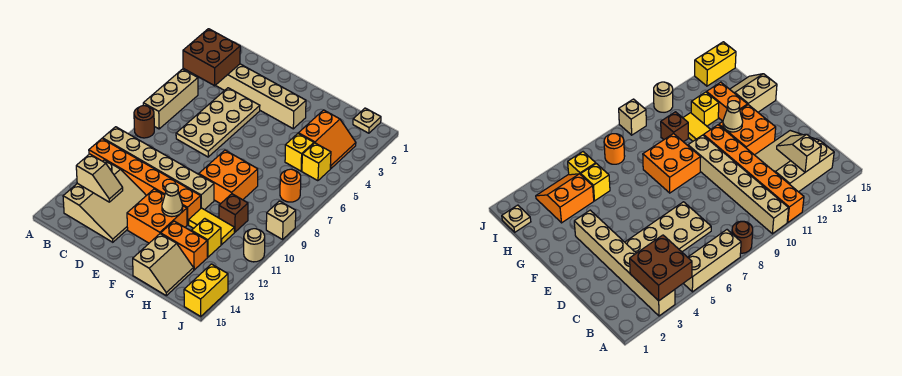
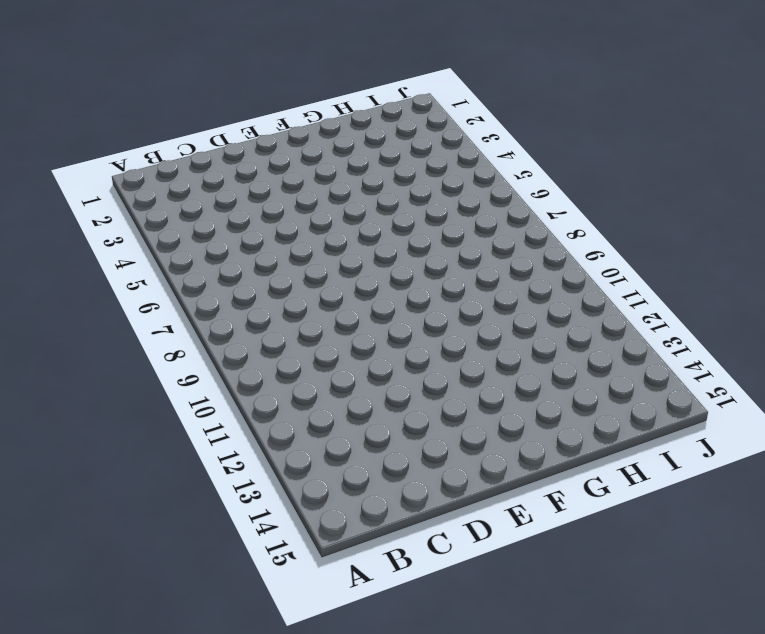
none -> tan brick A3:F3 level 1
none -> tan brick A5:A7 level 1
none -> brown round brick A8 level 1

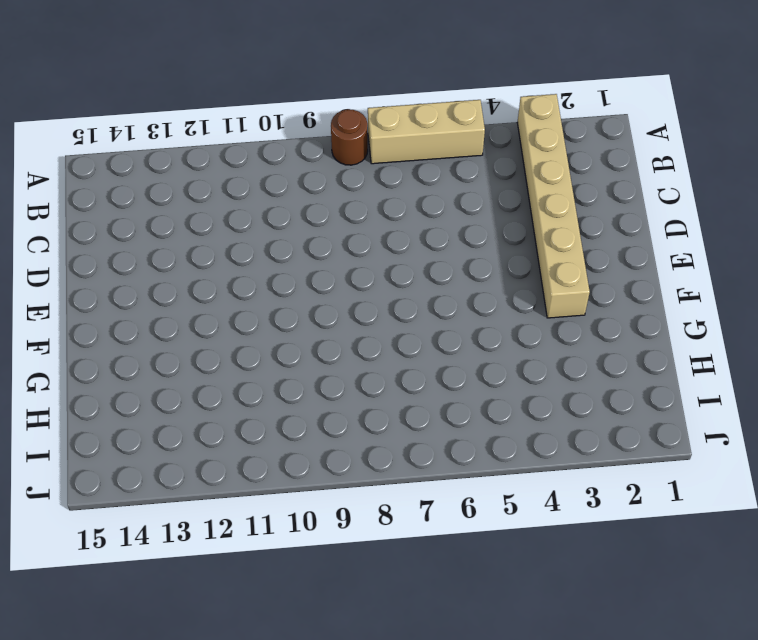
none -> tan brick A10:F10 level 1
none -> orange brick A11:F11 level 1
none -> tan slope B12:D14 level 1 top B

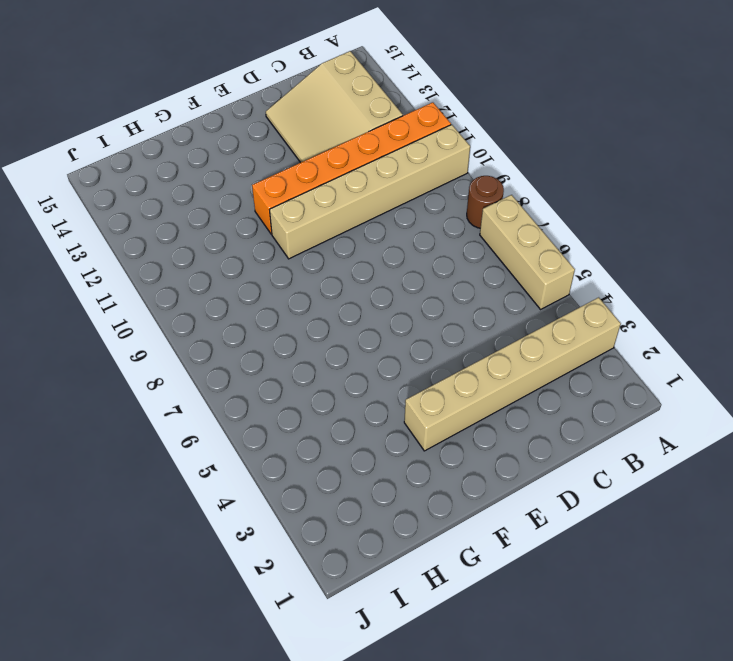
none -> tan plate C4:D7 level 1
none -> orange brick E12:F13 level 1
none -> orange brick F8:G9 level 1

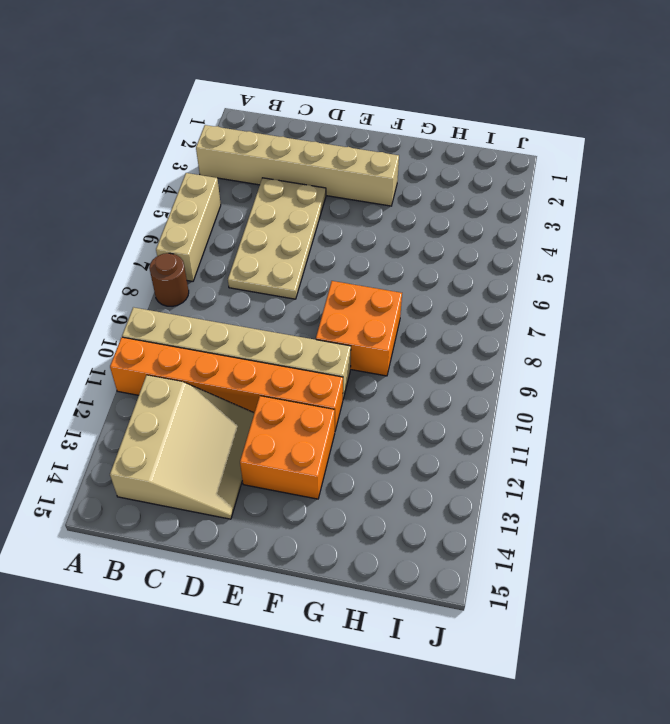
none -> yellow tile G11:H11 level 1
none -> orange brick G13:H13 level 1
none -> tan slope G14:H15 level 1 top G

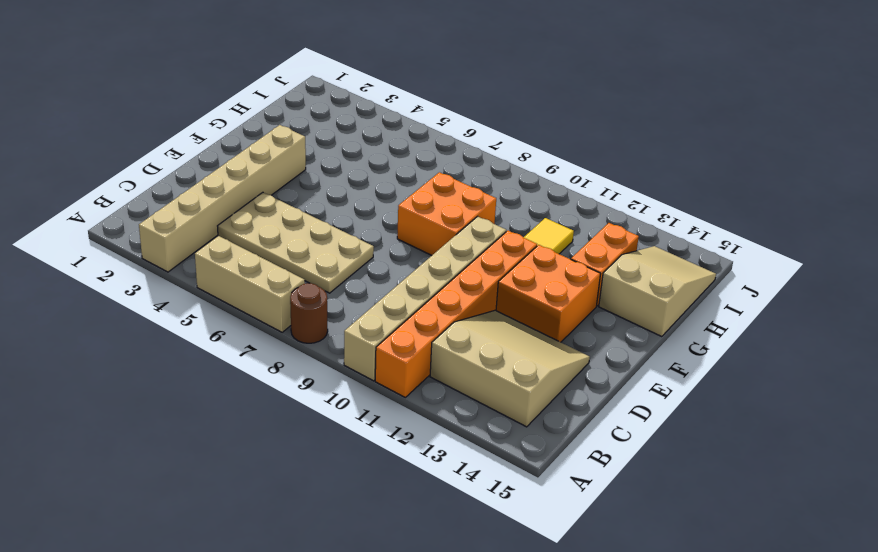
tan slope G14:I15 level 1 top G -> tan slope G14:H15 level 1 top G
none -> orange slope H3:I4 level 1 top H
none -> yellow brick H5 level 1
none -> brown brick H10 level 1

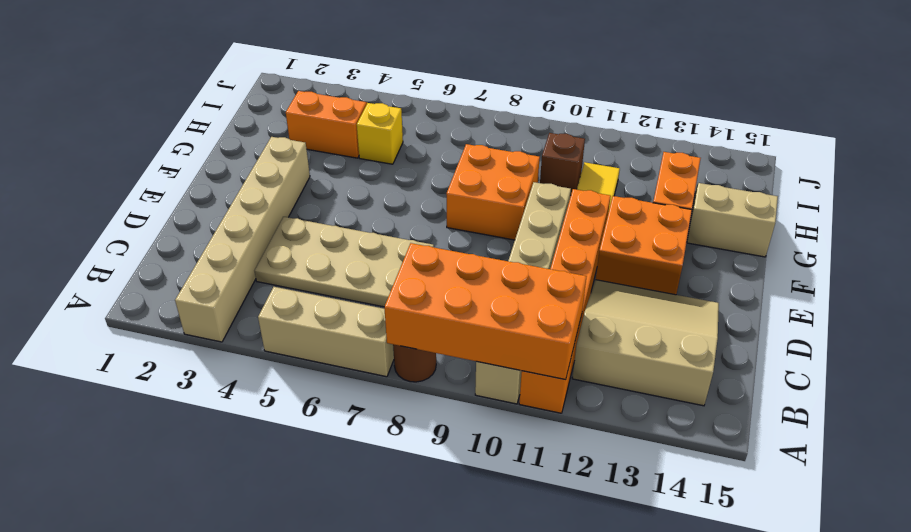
orange brick A8:B11 level 2 -> none
none -> yellow brick H12 level 1
none -> tan plate I1 level 1
none -> yellow brick I5 level 1

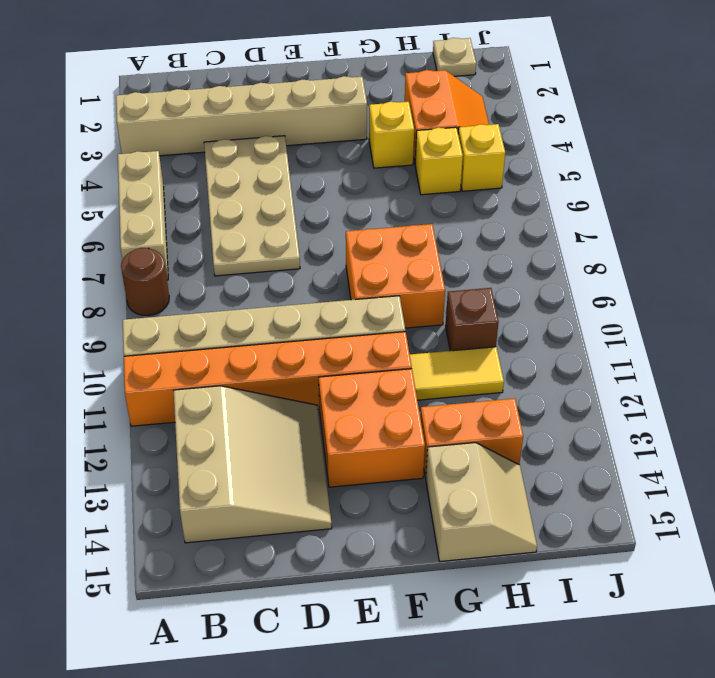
yellow brick G4 level 1 -> yellow brick H12 level 1
none -> orange round brick I7 level 1
none -> tan brick J9 level 1
none -> tan round brick J11 level 1

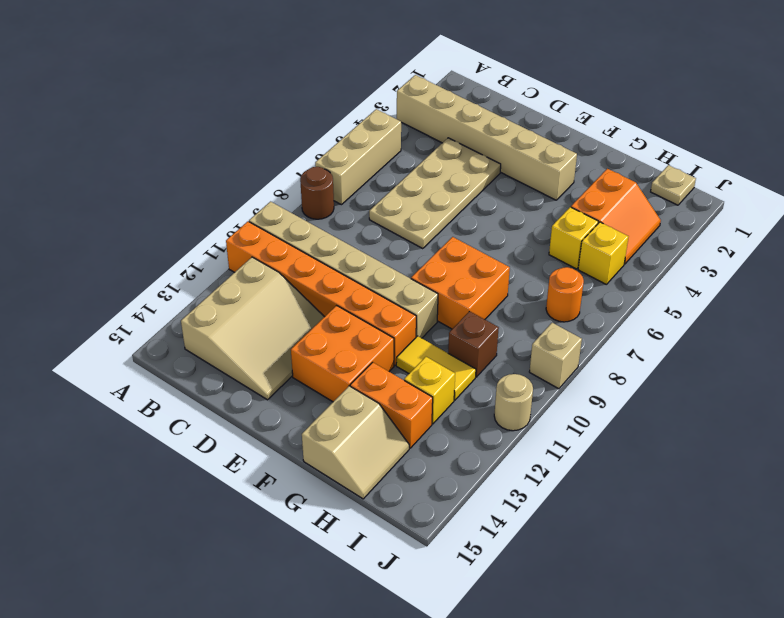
none -> yellow brick J14:J15 level 1
none -> brown brick A3:B4 level 2
none -> tan slope B13:C13 level 2 top B

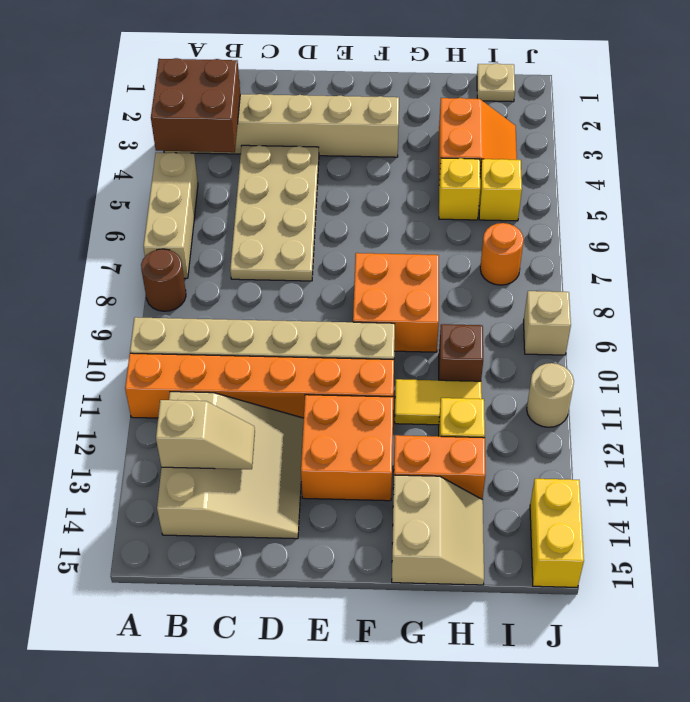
none -> tan cone F12 level 2

